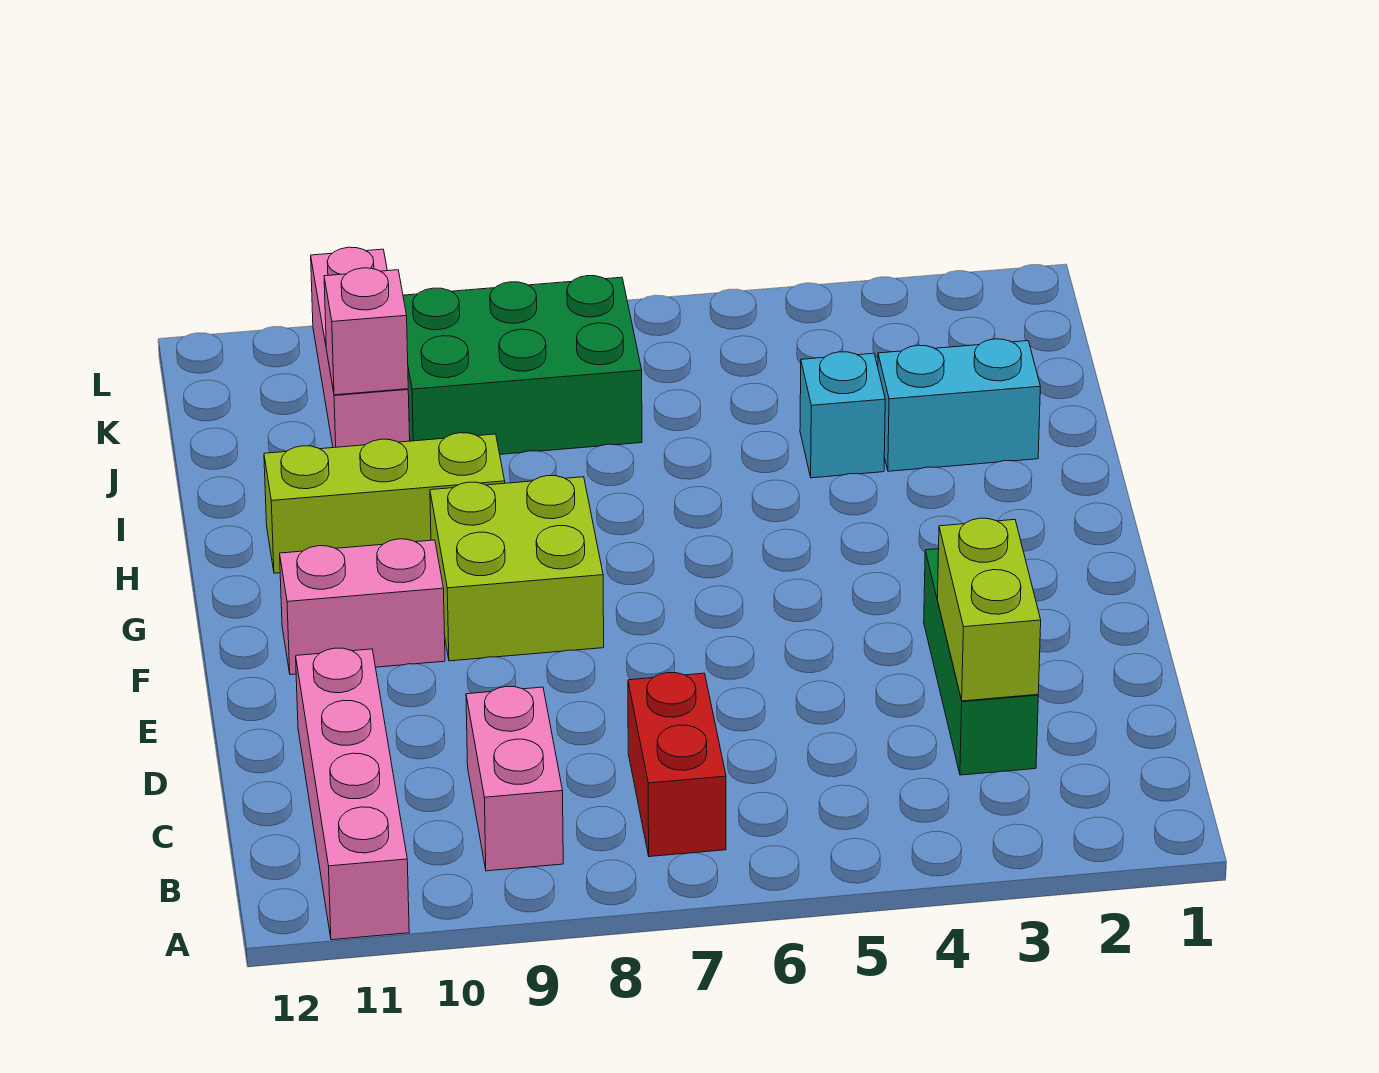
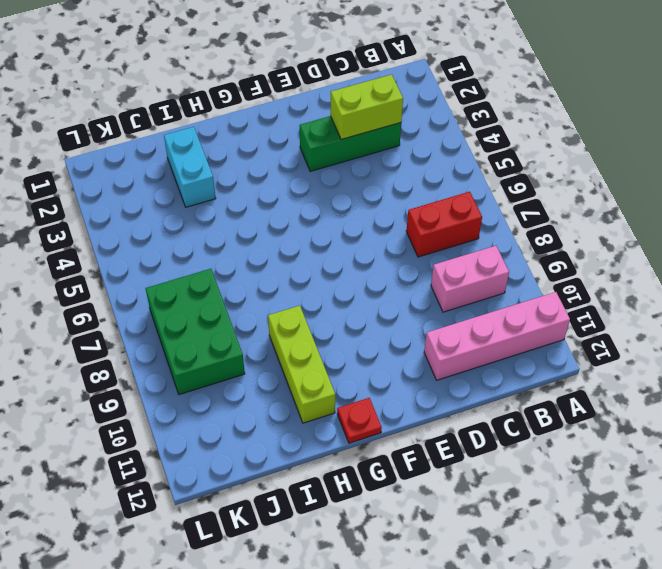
red plate G12 level 1 -> none
none -> lime brick F8:G9 level 1
none -> pink brick F10:F11 level 1
none -> cyan brick I4 level 1

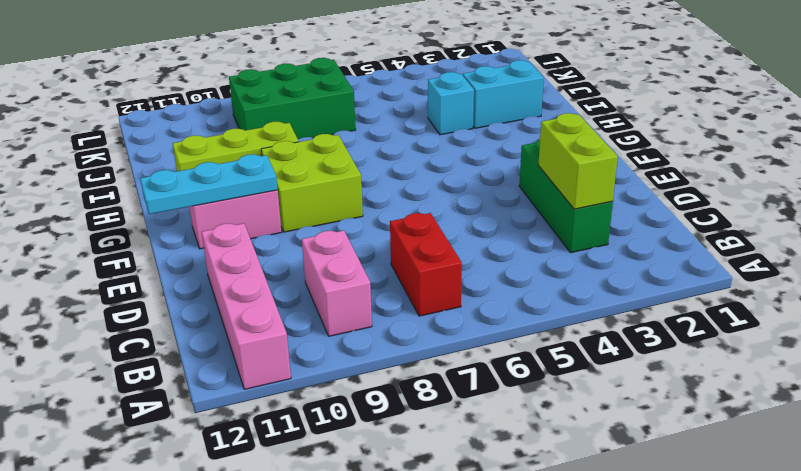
cyan plate F10:F12 level 2 -> none
none -> pink brick J10:L10 level 1
none -> pink brick J10 level 2

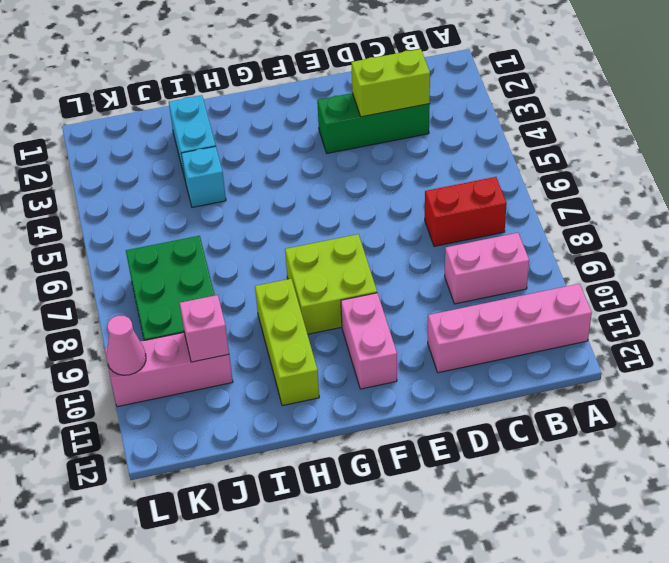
pink cone L10 level 2 -> none

